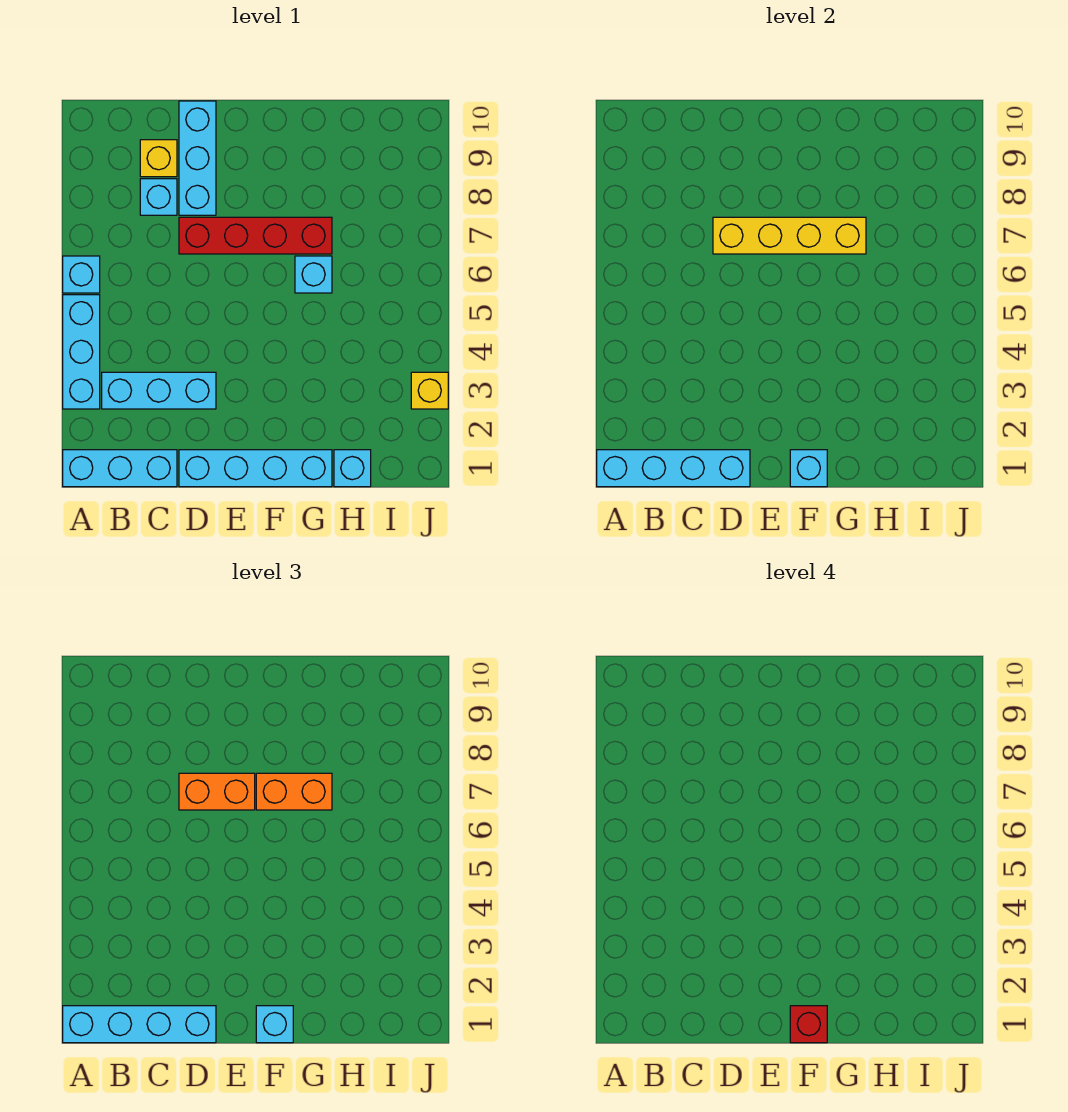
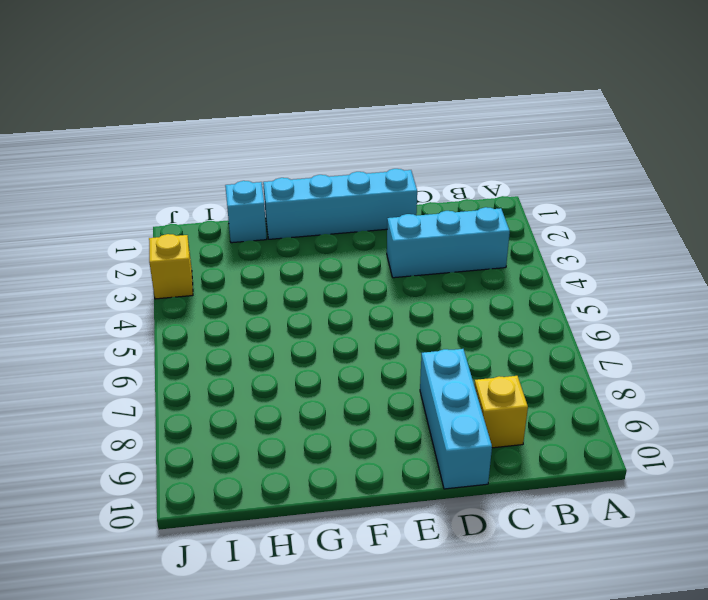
none -> cyan brick A1:C1 level 1
none -> cyan brick A3:A5 level 1
none -> cyan brick A6 level 1

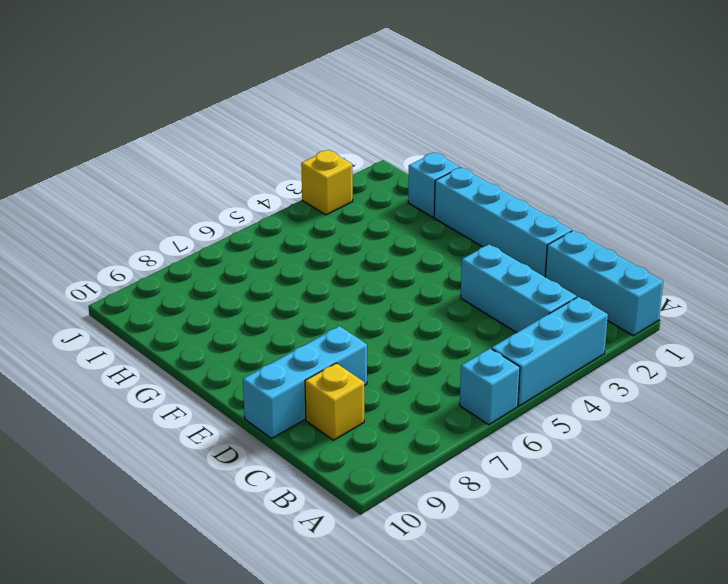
none -> cyan brick C8 level 1
none -> red brick D7:G7 level 1
none -> cyan brick G6 level 1

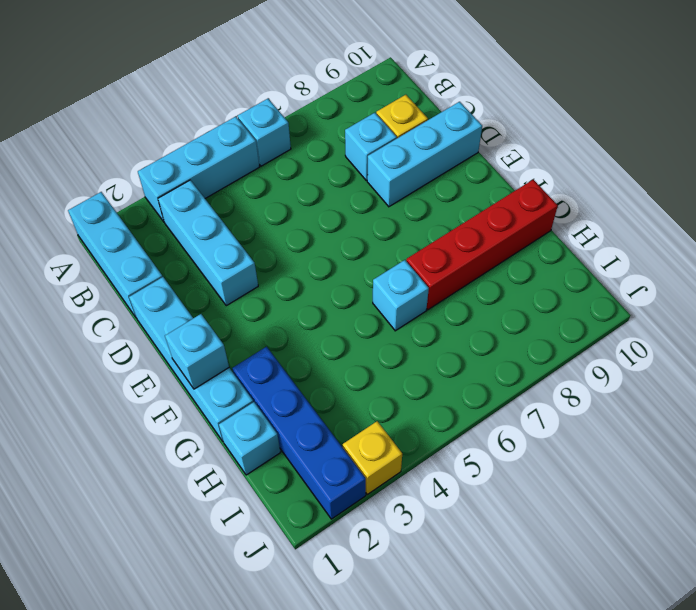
blue brick G2:J2 level 1 -> none
red brick G7:G10 level 1 -> red brick D7:G7 level 1
none -> cyan brick A1:D1 level 2
none -> yellow brick D7:G7 level 2
none -> cyan brick A1:D1 level 3

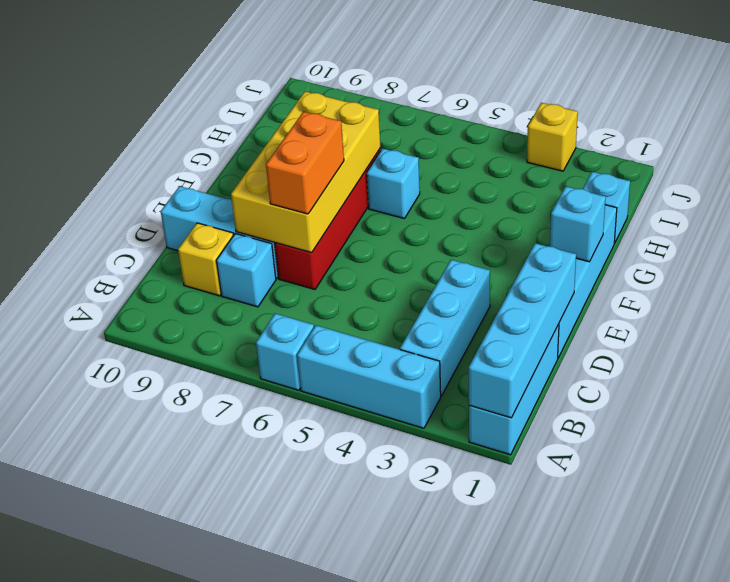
yellow brick D7:G8 level 2 -> yellow brick D7:G7 level 2
none -> cyan brick A1:D1 level 3
none -> cyan brick F1 level 3
none -> orange brick F7:G7 level 3

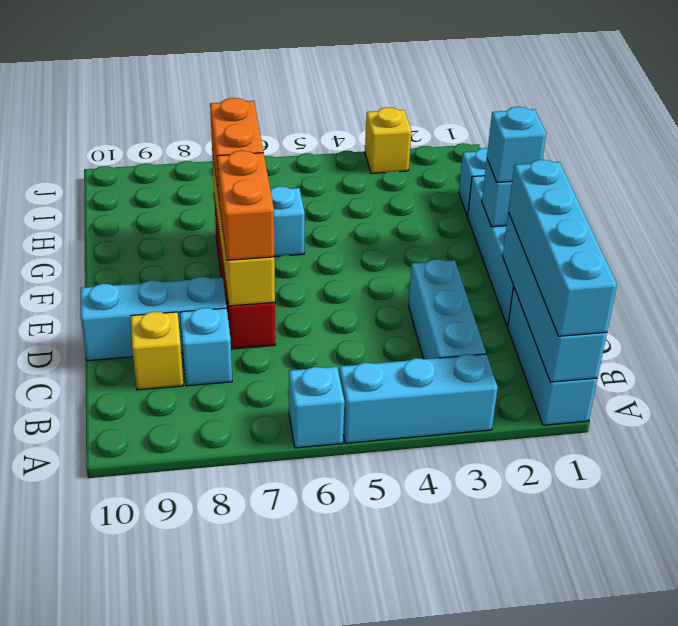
none -> red brick F1 level 4

